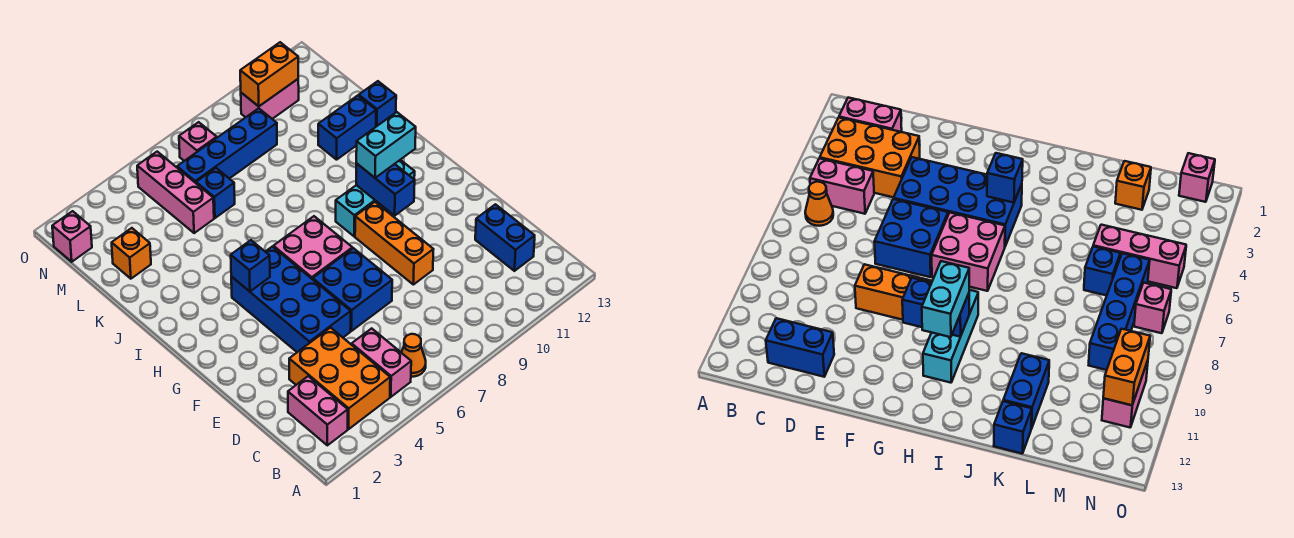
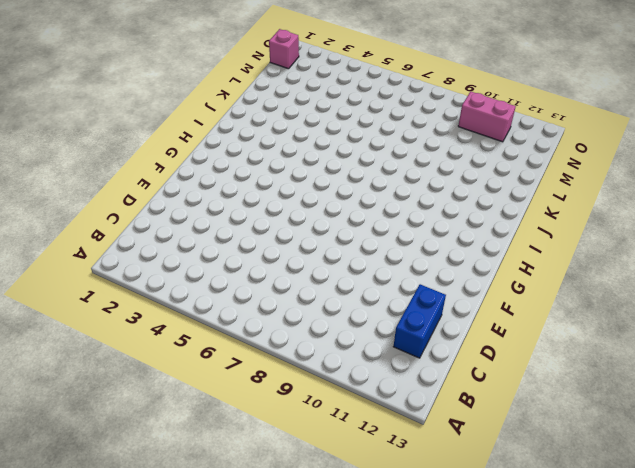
none -> pink brick B2:C2 level 1
none -> orange brick B3:D4 level 1
none -> pink brick B5:C5 level 1

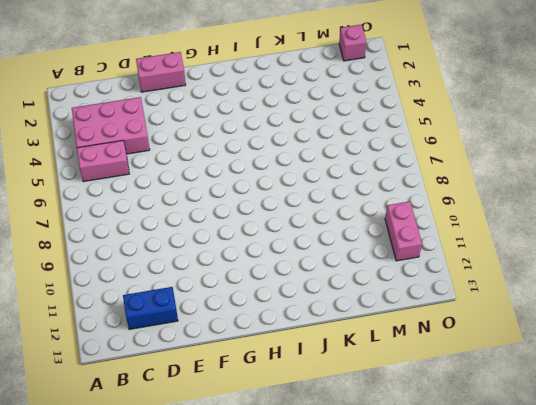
pink brick B3:D4 level 1 -> orange brick B3:D4 level 1
pink brick E1:F1 level 1 -> pink brick B2:C2 level 1
none -> orange cone B6 level 1
none -> blue brick E4:H5 level 1
none -> blue brick E6:F7 level 1

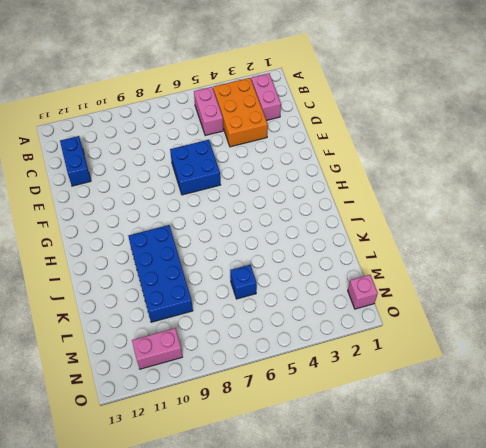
blue brick I9:L10 level 1 -> blue brick E4:H5 level 1
none -> orange cone B6 level 1
none -> orange brick E9:G9 level 1
none -> pink brick G6:H7 level 1

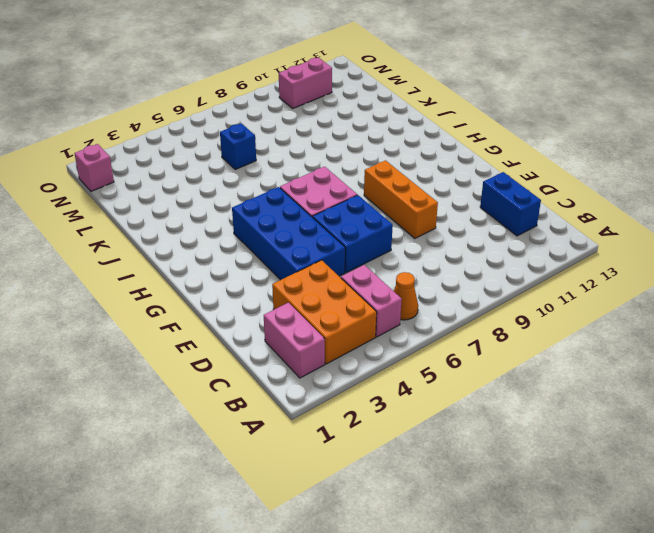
none -> cyan brick H9:H11 level 1
none -> blue brick K11:K12 level 1
none -> blue brick K13 level 1

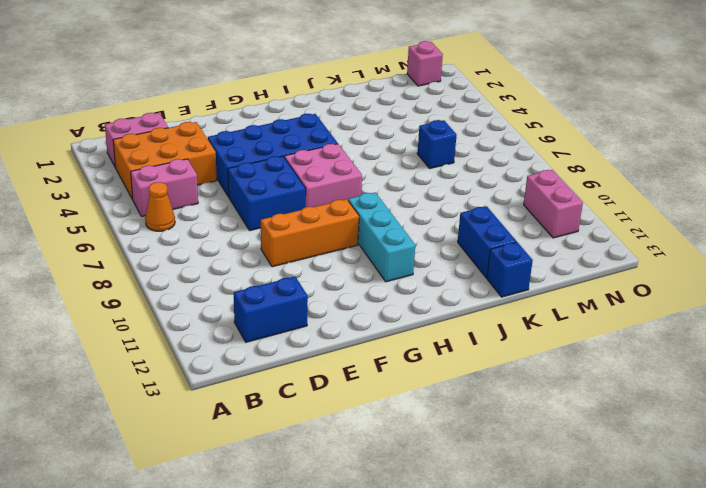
none -> orange brick L2 level 1
none -> pink brick L5:N5 level 1
none -> blue brick M6:M9 level 1

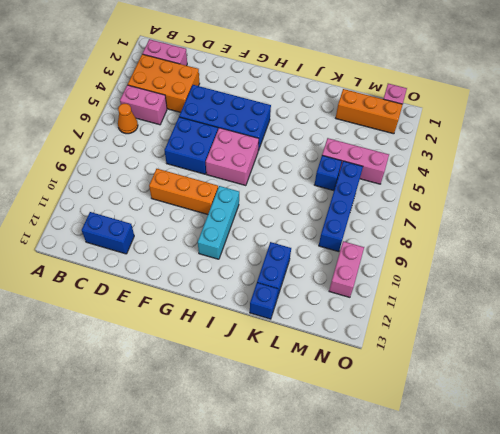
orange brick L2:N2 level 1 -> orange brick L2 level 1
none -> pink brick N7 level 1
none -> blue brick G10:H10 level 2
none -> blue brick H4 level 2

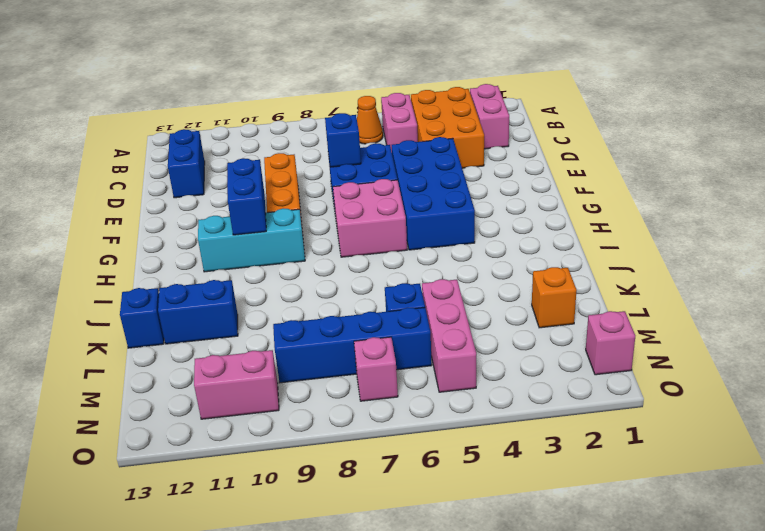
blue brick E7 level 2 -> blue brick H4 level 2
none -> orange brick N10:N11 level 2
none -> cyan brick H10:H11 level 3

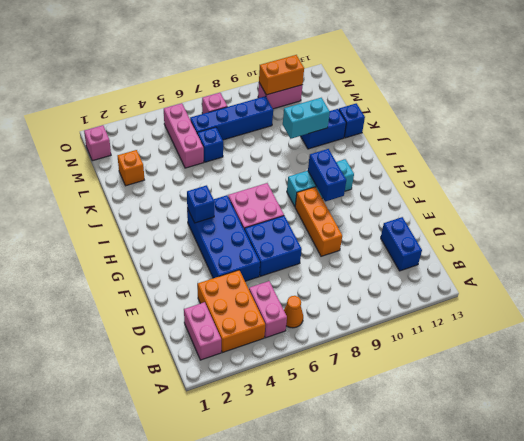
cyan brick K10:K11 level 2 -> cyan brick H10:H11 level 3

